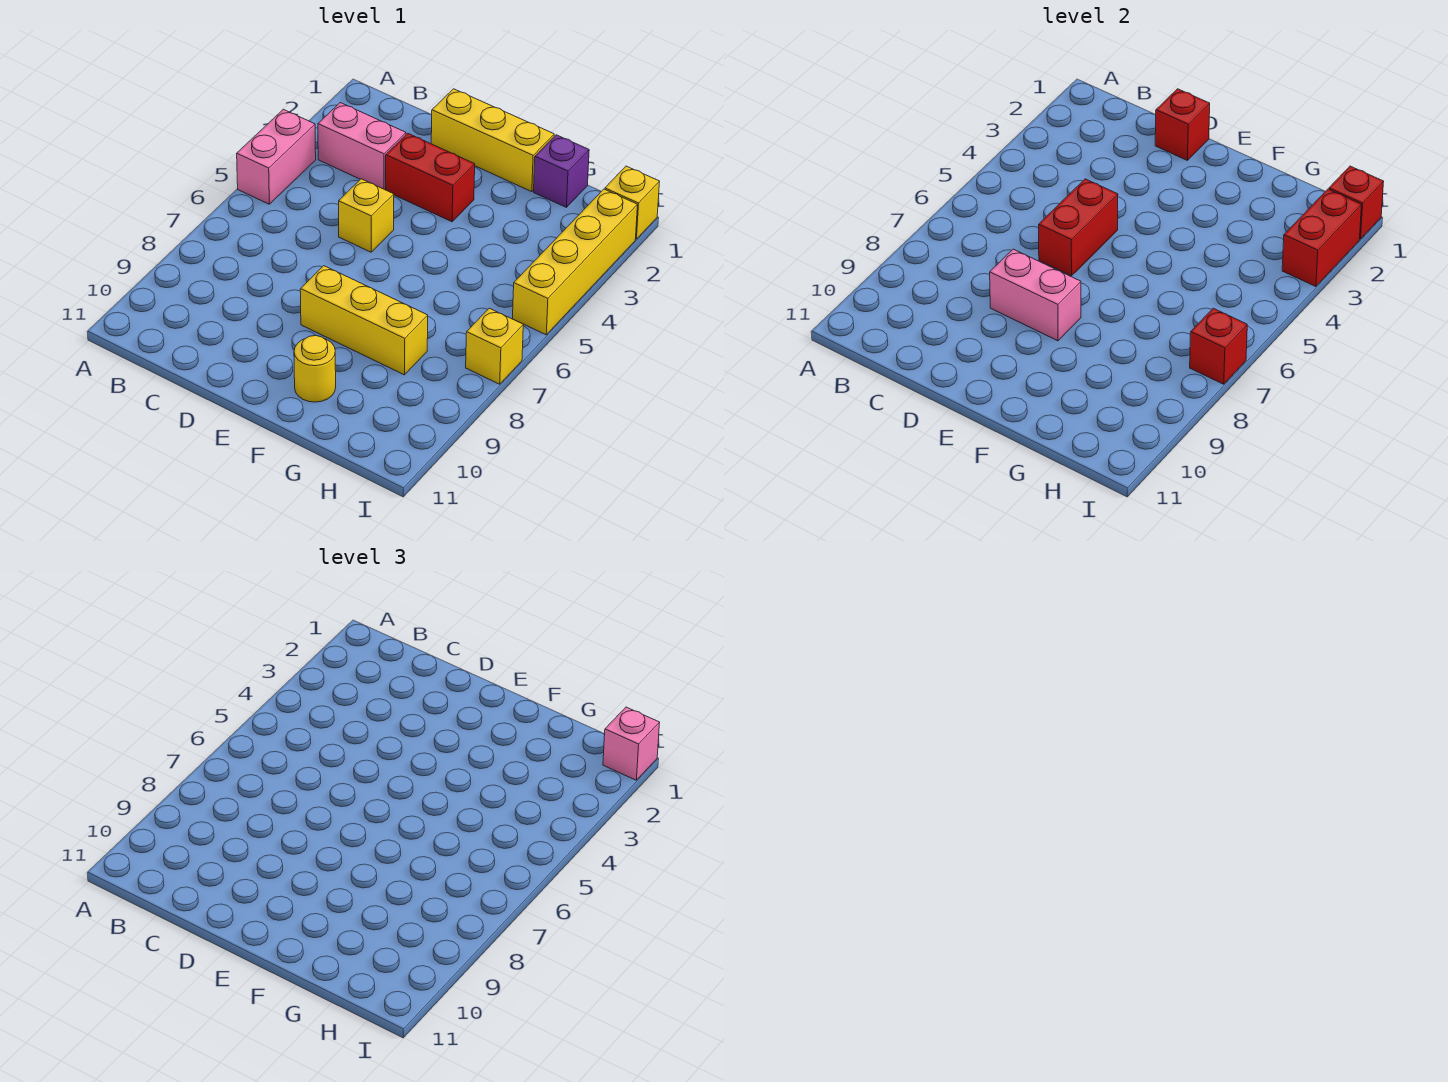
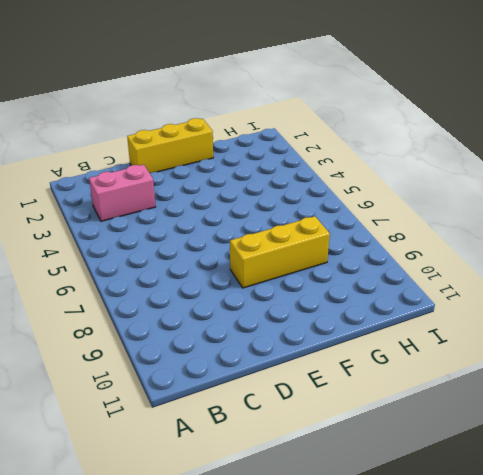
none -> pink brick A4:A5 level 1
none -> red brick D3:E3 level 1
none -> yellow brick D5 level 1

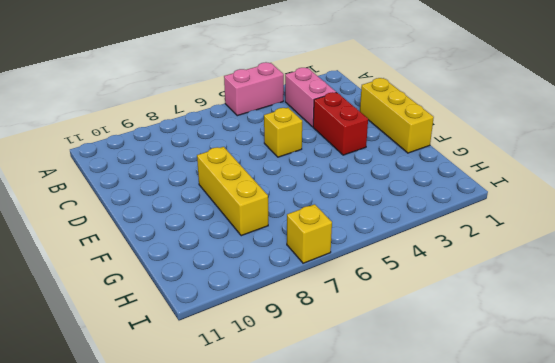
none -> yellow round brick F10 level 1
none -> purple brick G1 level 1
none -> yellow brick I1 level 1

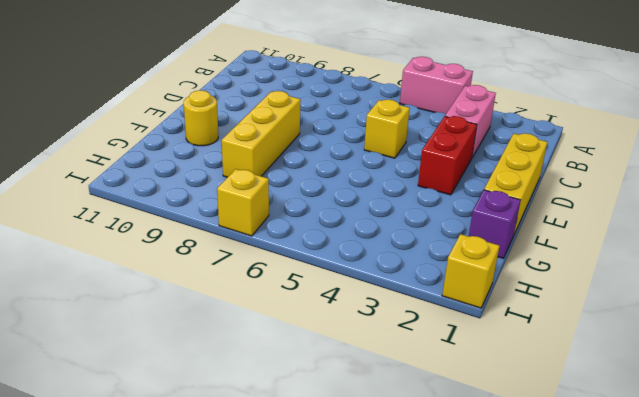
none -> yellow brick I2:I5 level 1
none -> red brick D1 level 2
none -> red brick D5:D6 level 2

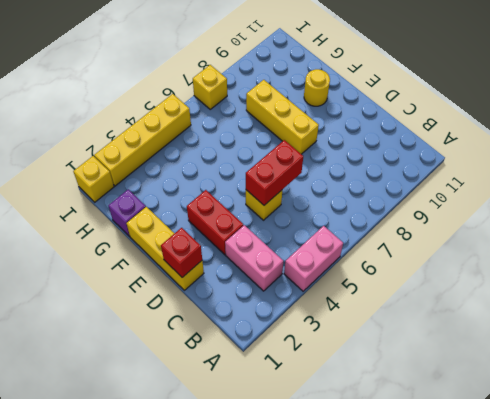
none -> pink brick D8:E8 level 2
none -> red brick I1 level 2
none -> red brick I2:I3 level 2

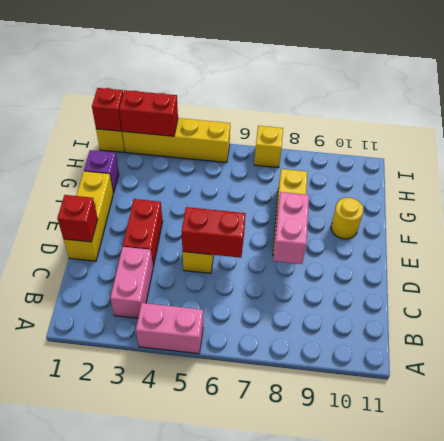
none -> red brick I7 level 2
none -> pink brick I1 level 3

